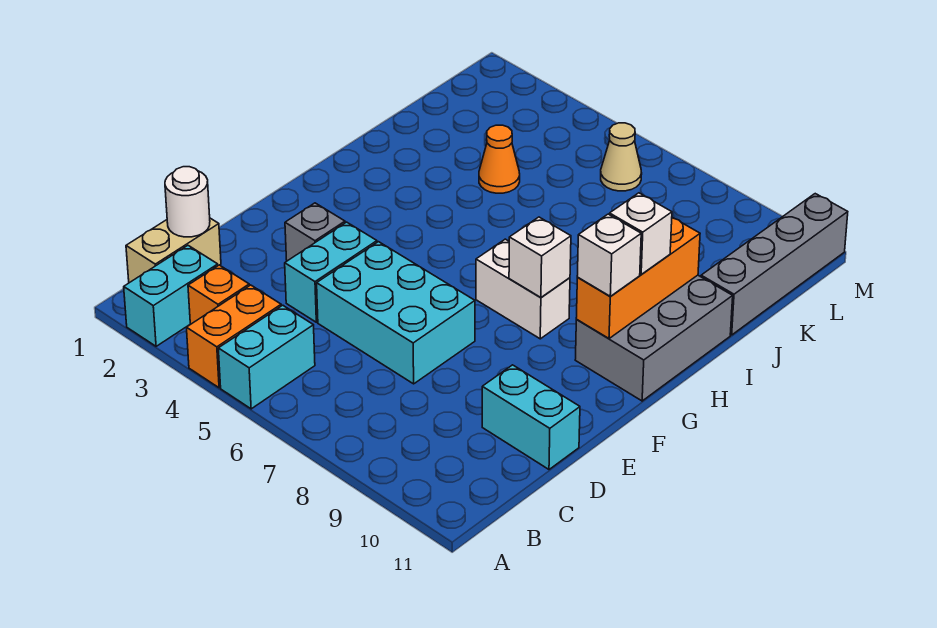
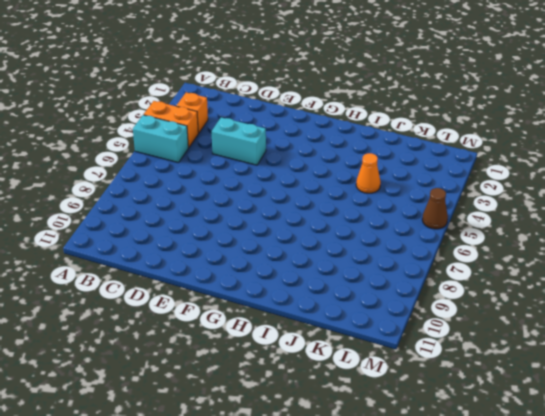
brown cone M5 level 1 -> none
none -> cyan brick A2:B2 level 1
none -> tan brick B1:C1 level 1
none -> cyan brick D5:E7 level 1

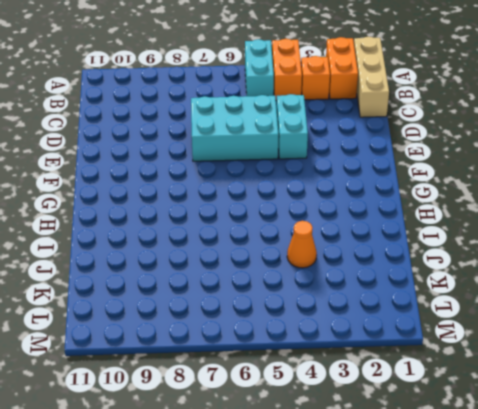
tan brick A1:C1 level 1 -> tan brick B1:C1 level 1
orange brick A2:B2 level 1 -> cyan brick A2:B2 level 1
none -> cyan brick D10:D11 level 1
none -> grey brick E3 level 1
none -> white brick G7:G8 level 1

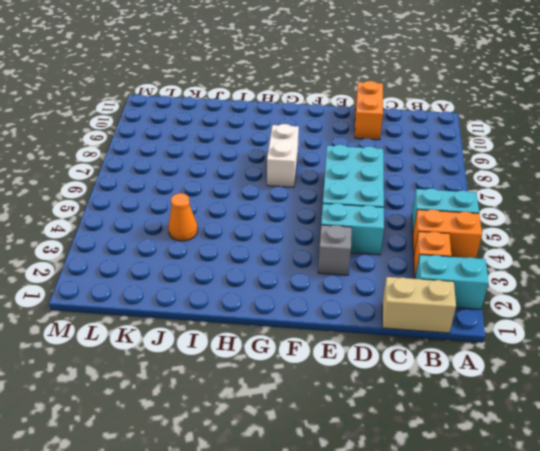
orange brick D10:D11 level 1 -> cyan brick D10:D11 level 1
none -> grey brick G10:I11 level 1
none -> grey brick J11:M11 level 1
none -> tan cone L6 level 1

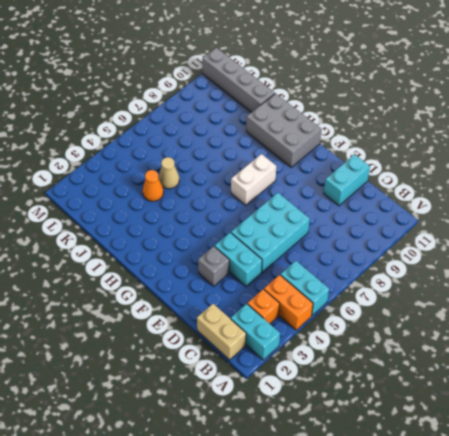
tan cone J5 level 1 -> tan cone L6 level 1
none -> white round brick C1 level 2
none -> white brick G8 level 2
none -> orange brick G10:I10 level 2

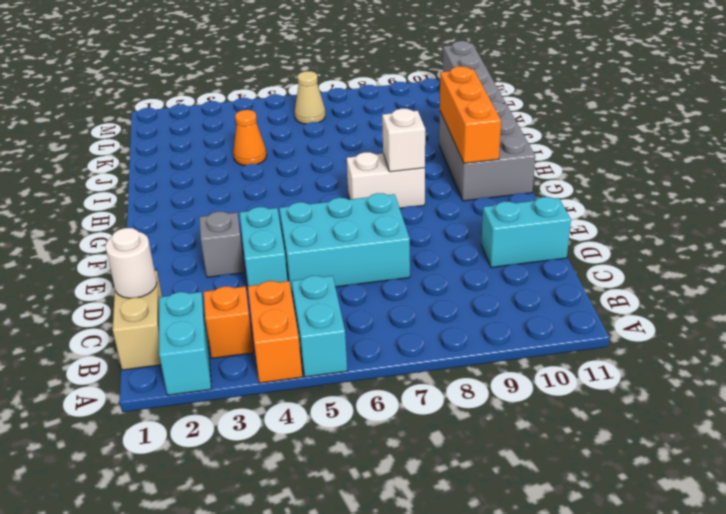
none -> white brick G10 level 3
none -> white brick H10 level 3

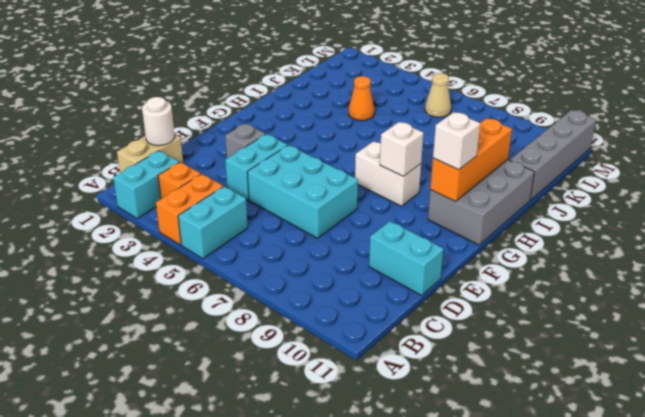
none -> white brick H10 level 3

